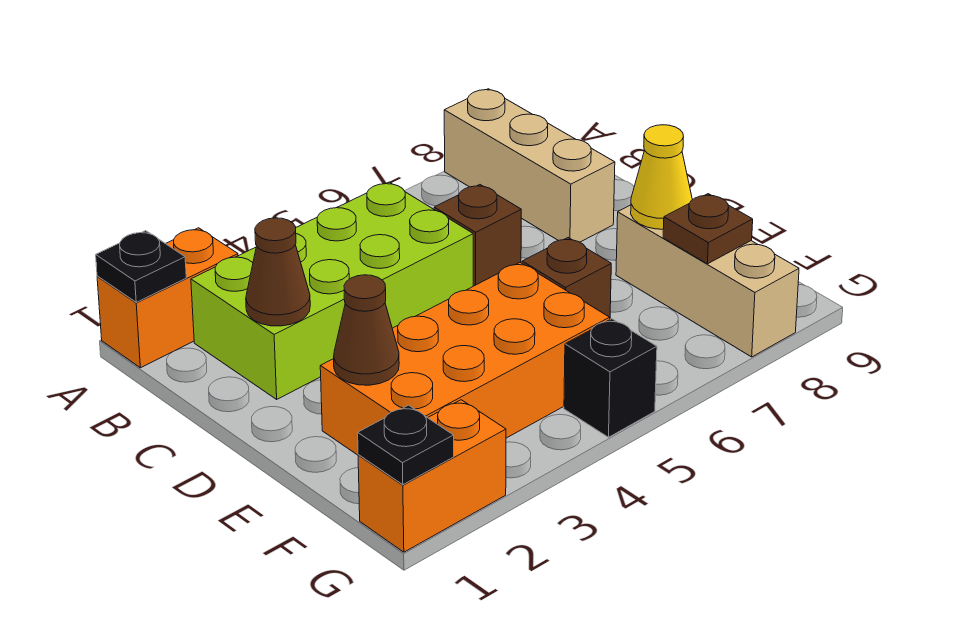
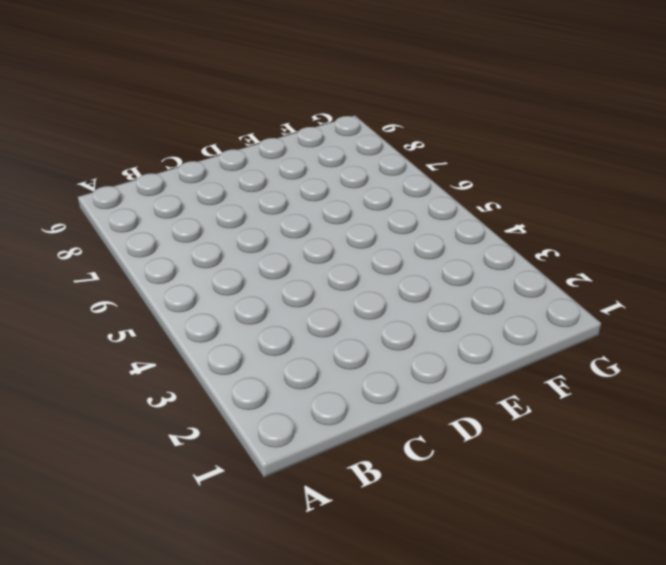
none -> orange brick A1:A2 level 1
none -> tan brick A8:C8 level 1
none -> lime brick B2:C5 level 1

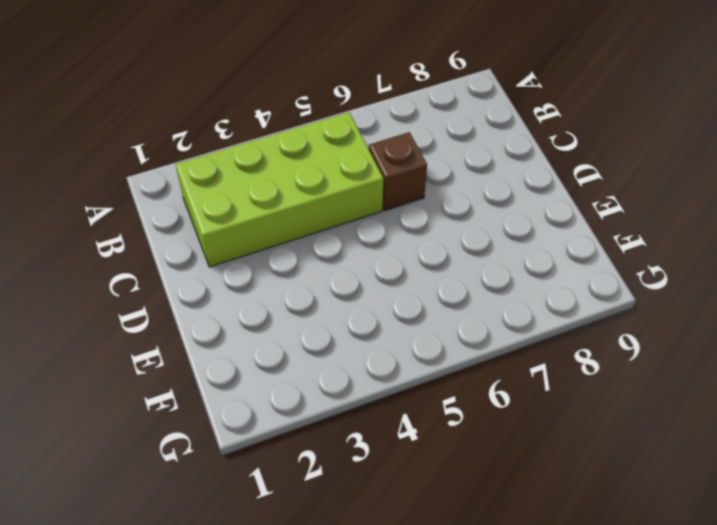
none -> orange brick A1:A2 level 1
none -> tan brick A8:C8 level 1
none -> orange brick E2:F5 level 1

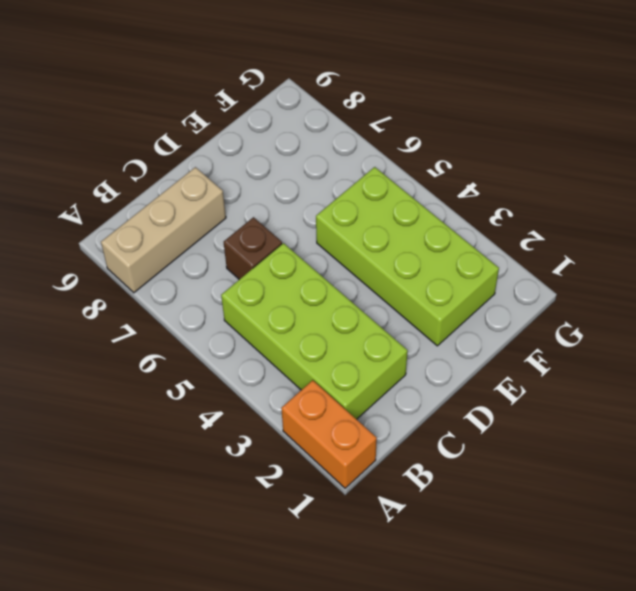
lime brick E2:F5 level 1 -> orange brick E2:F5 level 1
none -> brown brick E6 level 1
none -> tan brick E8:G8 level 1
none -> orange brick G1:G2 level 1

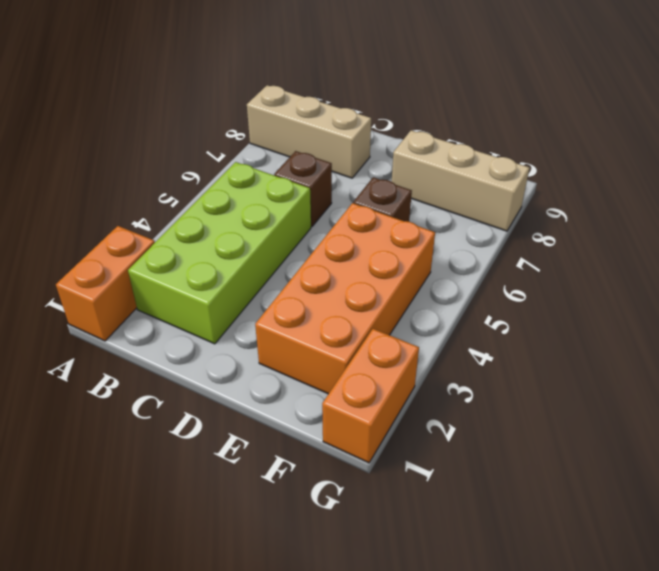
none -> black brick G5 level 1
none -> black plate A1 level 2
none -> brown cone C2 level 2

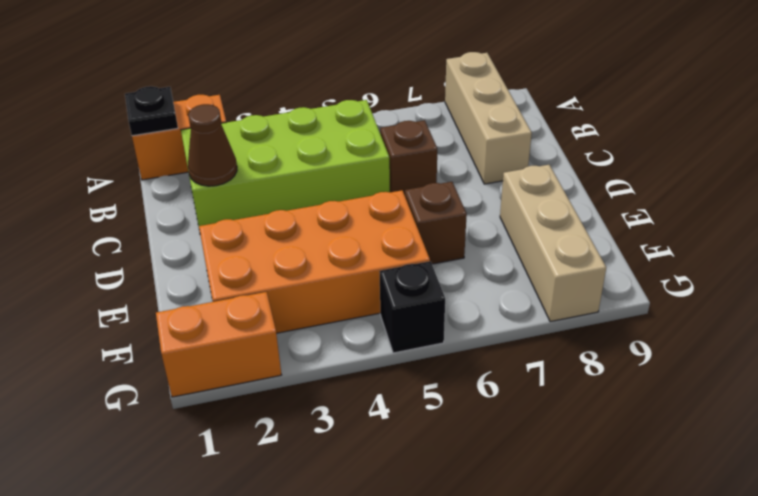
none -> brown cone E2 level 2
none -> yellow cone E8 level 2
none -> brown plate F8 level 2

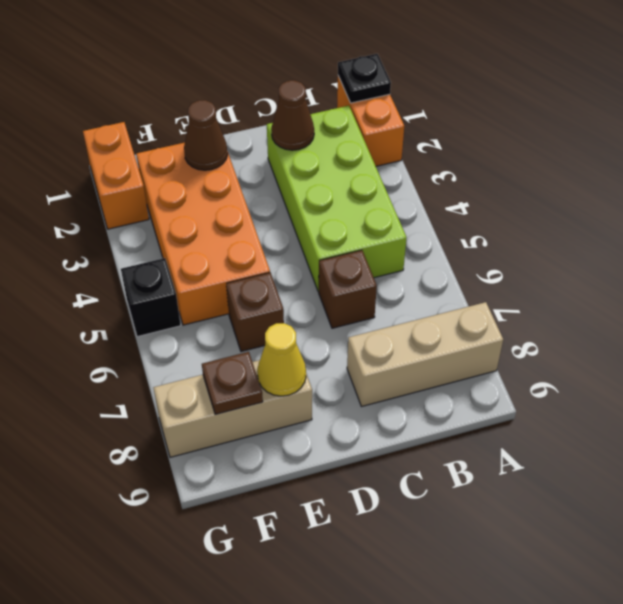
none -> black plate G1 level 2

